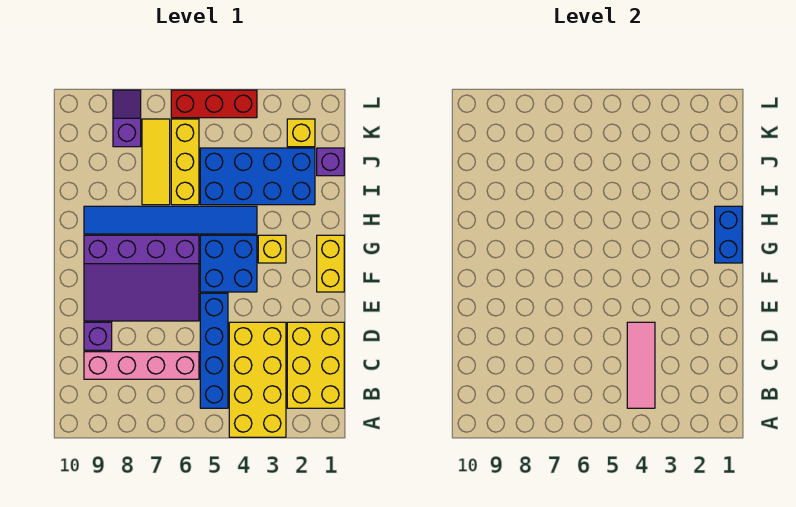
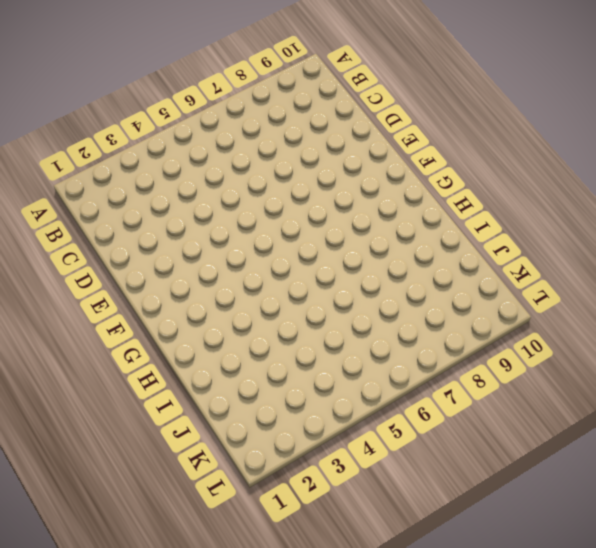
none -> yellow brick A3:D4 level 1
none -> yellow brick B1:D2 level 1
none -> blue brick B5:E5 level 1

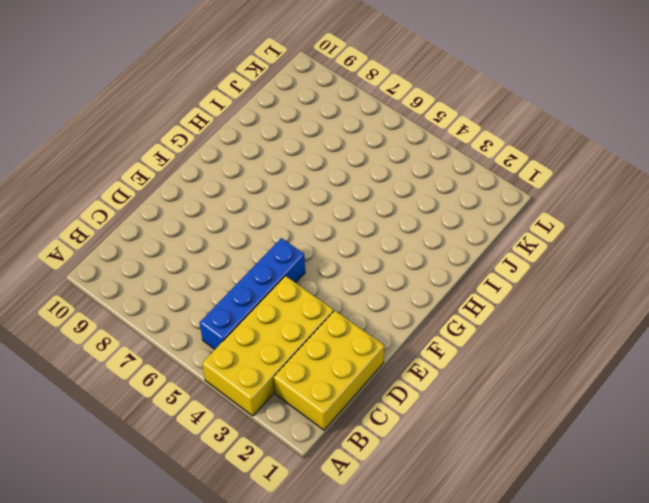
none -> pink brick C6:C9 level 1
none -> purple brick D9 level 1
none -> purple slope E6:G9 level 1 top G

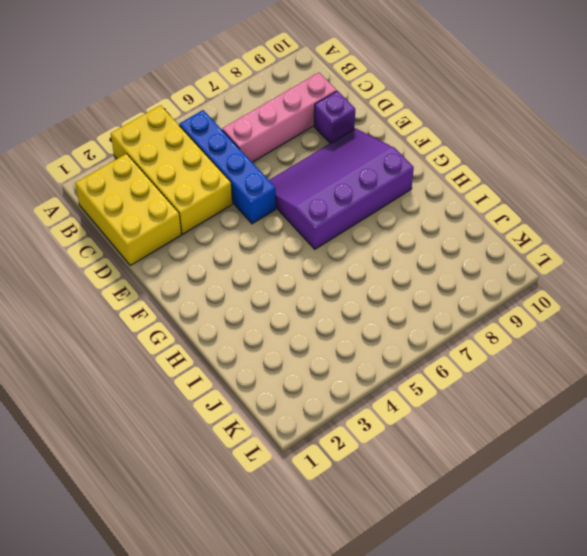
none -> yellow brick F1:G1 level 1
none -> blue brick F4:G5 level 1
none -> yellow brick G3 level 1

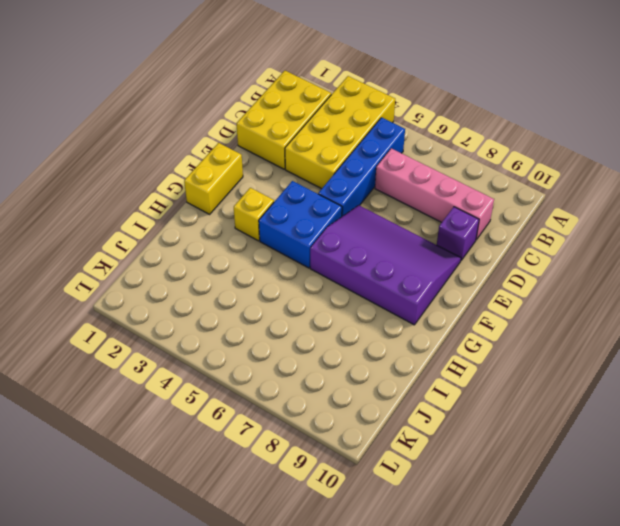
none -> blue tile H4:H9 level 1
none -> blue brick I2:J5 level 1
none -> yellow brick I6:K6 level 1

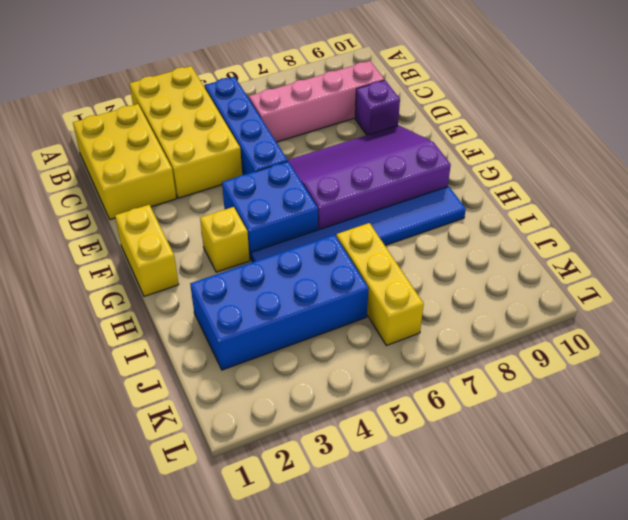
none -> yellow tile I7:K7 level 1
none -> purple brick J1 level 1
none -> yellow brick K2 level 1

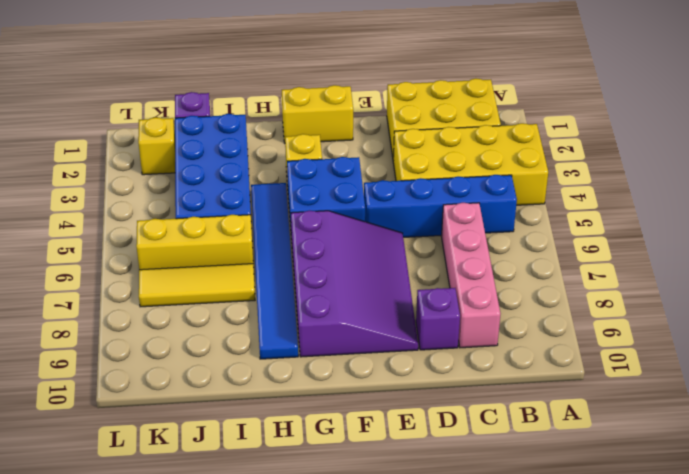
none -> purple slope K8:L8 level 1 top K
none -> red brick L4:L6 level 1
none -> pink tile B4:D4 level 2

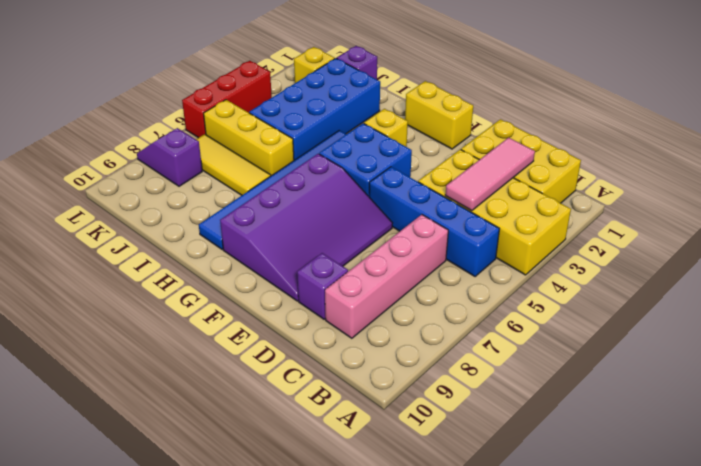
pink tile C2:C4 level 2 -> pink tile B4:D4 level 2
none -> blue brick G1:H1 level 2

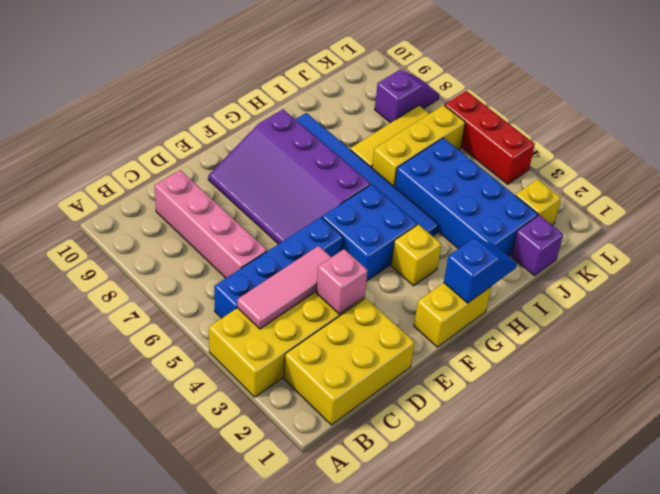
pink brick D3 level 2 -> none
blue slope G1:H1 level 2 top G -> blue brick G1:H1 level 2
none -> purple brick D9 level 1

